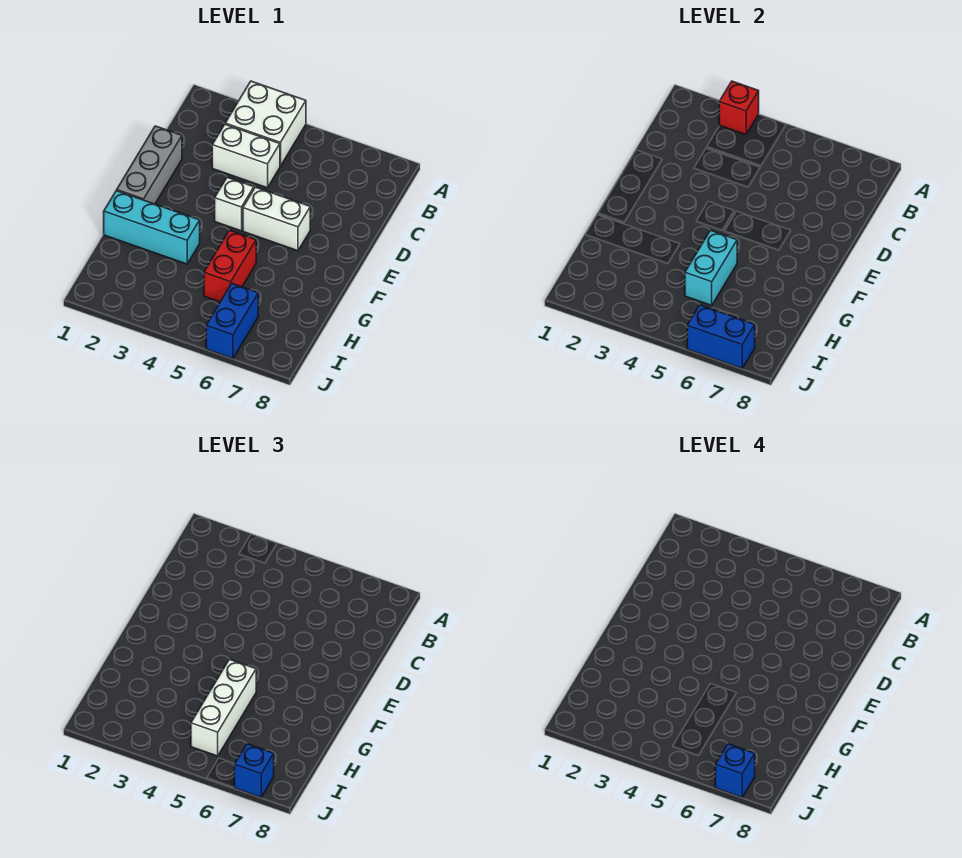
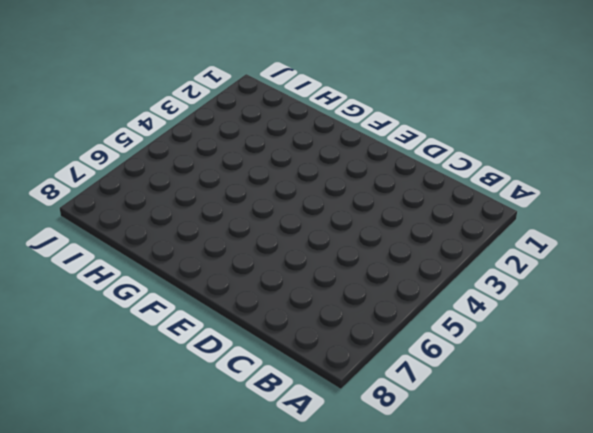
none -> white brick A3:B4 level 1
none -> white brick C3:C4 level 1
none -> grey brick D1:F1 level 1

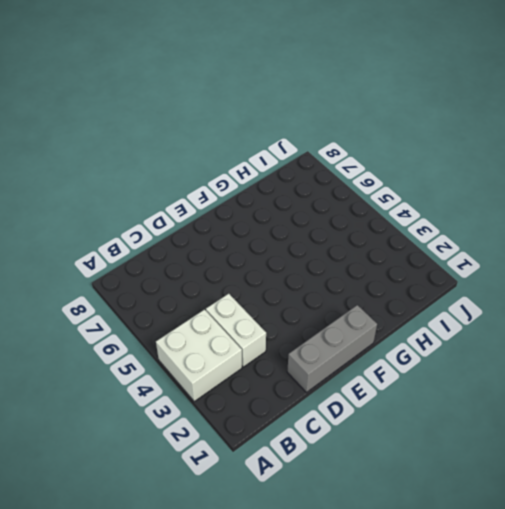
none -> white brick E4 level 1
none -> white brick E5:E6 level 1
none -> cyan brick G1:G3 level 1

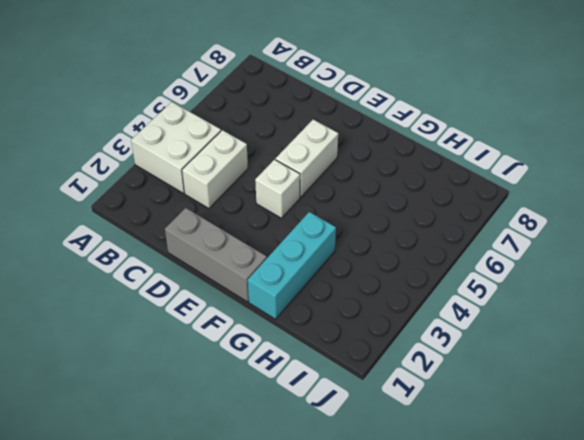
none -> red brick G5:H5 level 1
none -> blue brick I6:J6 level 1
none -> red brick A3 level 2

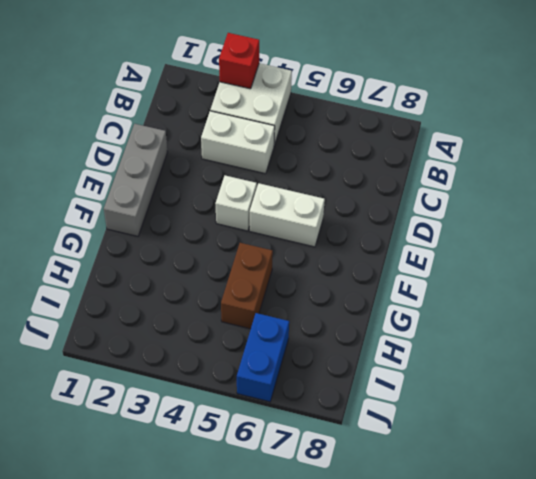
brown brick G5:H5 level 1 -> red brick G5:H5 level 1
none -> cyan brick G1:G3 level 1
none -> cyan brick G5:H5 level 2
none -> blue brick J6:J7 level 2

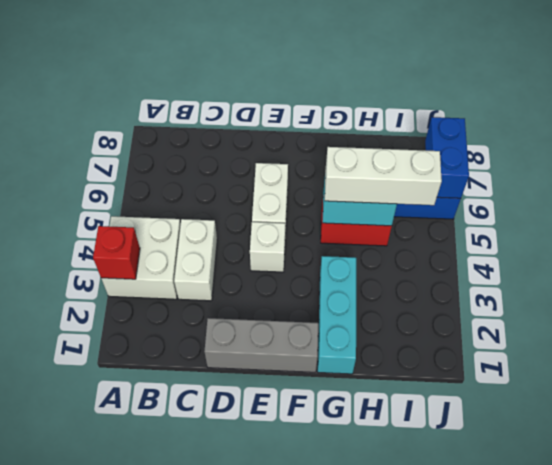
none -> blue brick J7 level 3
none -> blue brick J7 level 4

